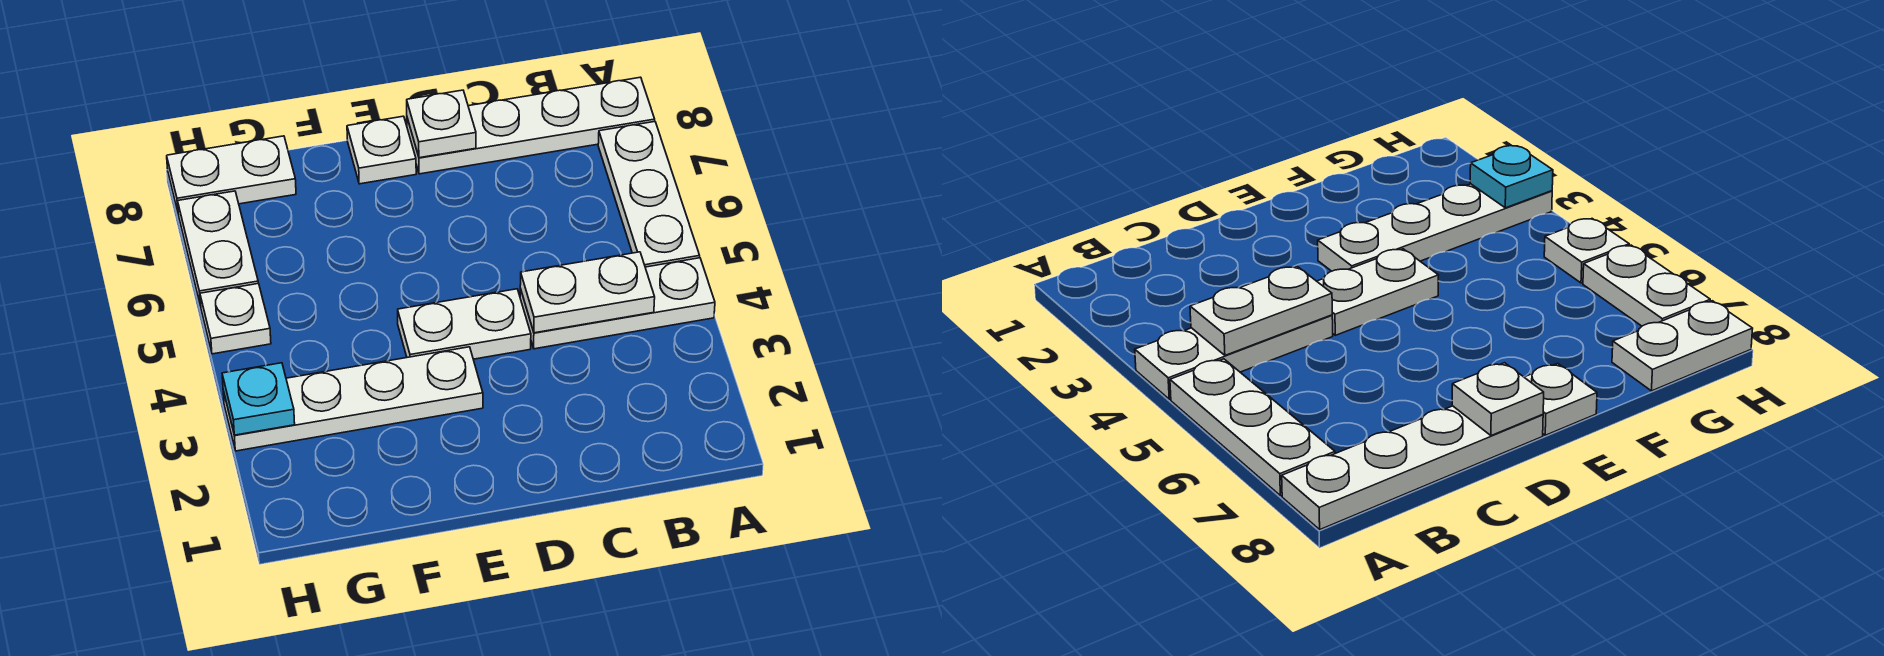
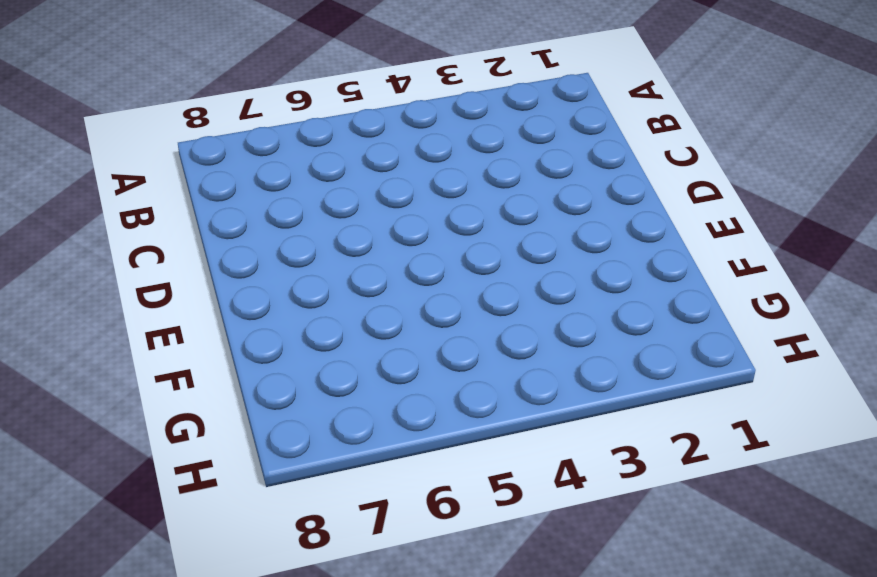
none -> white plate A4:C4 level 1
none -> white plate A5:A7 level 1
none -> white plate A8:D8 level 1

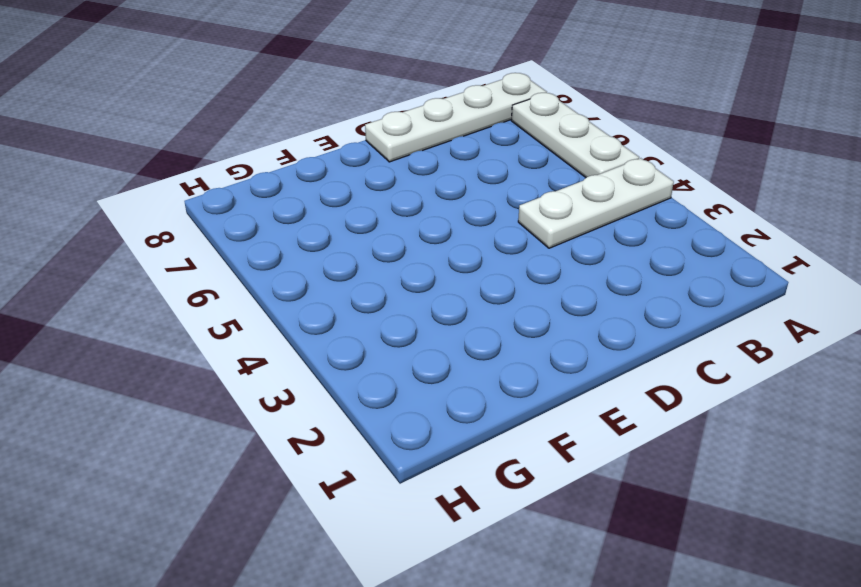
none -> white plate D4:E4 level 1
none -> white plate E3:H3 level 1
none -> white plate E8 level 1

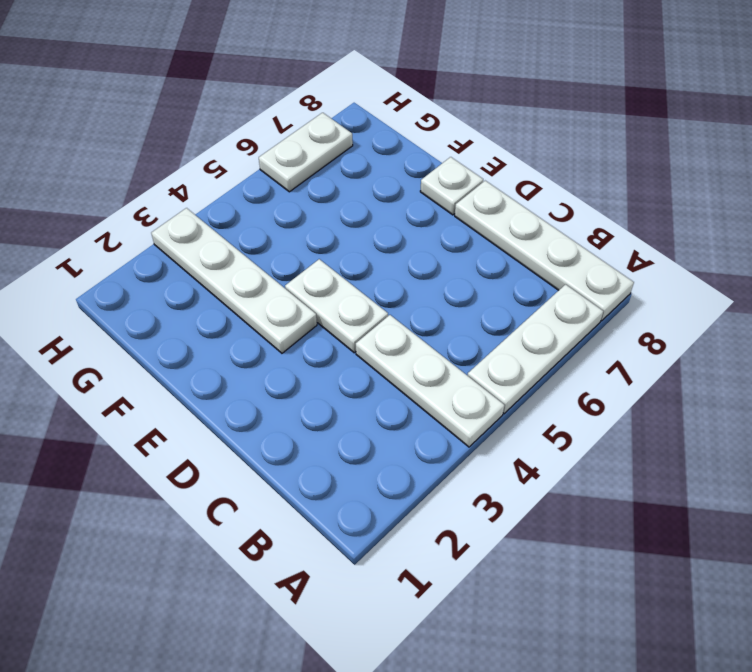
none -> white plate G8:H8 level 1
none -> white plate H5 level 1
none -> white plate B4:C4 level 2

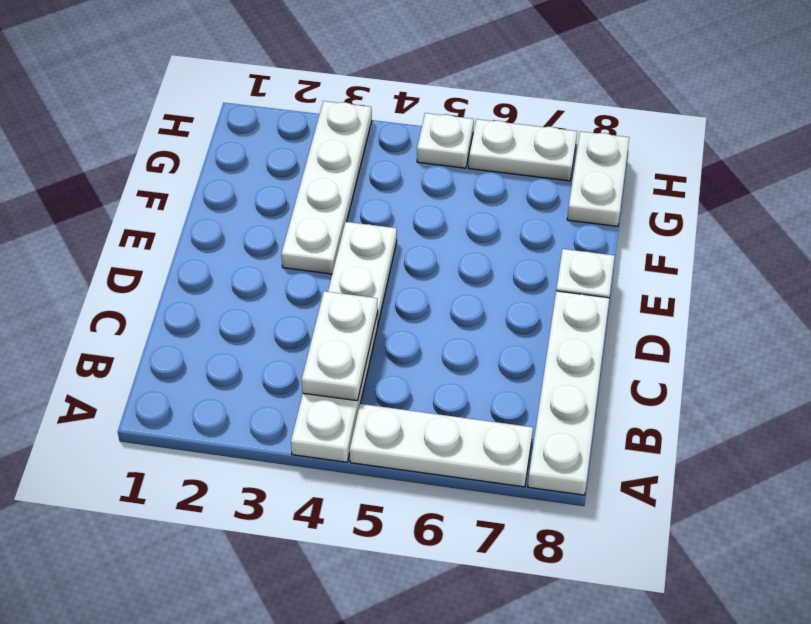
none -> white plate D8 level 2
none -> cyan plate H3 level 2

